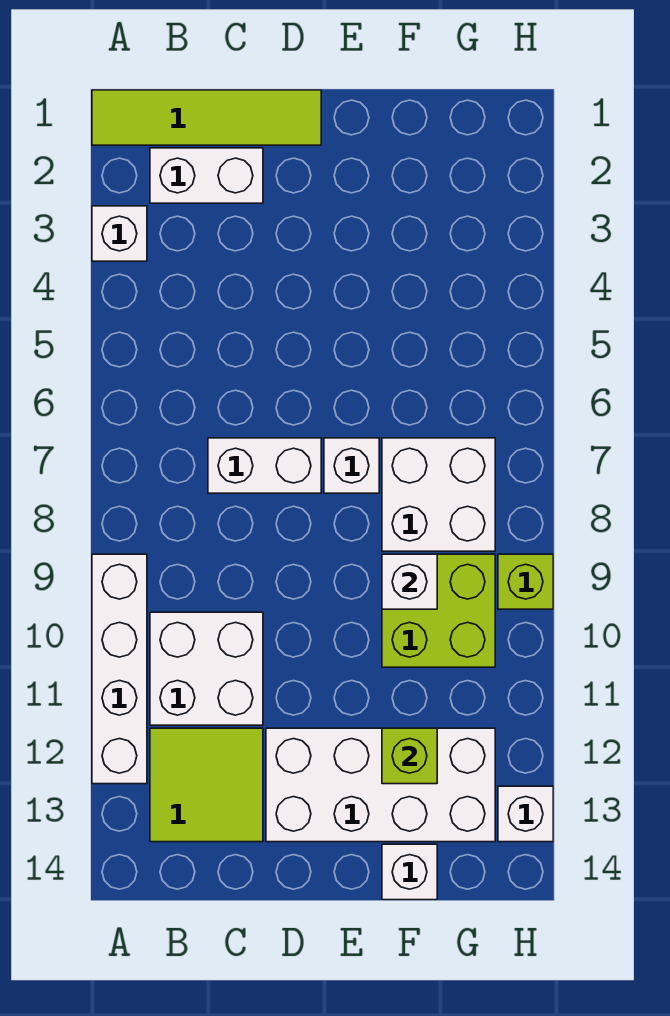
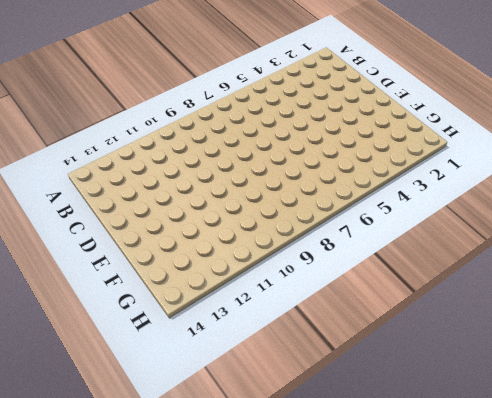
none -> lime tile A1:D1 level 1
none -> white brick A3 level 1
none -> white brick A9:A12 level 1

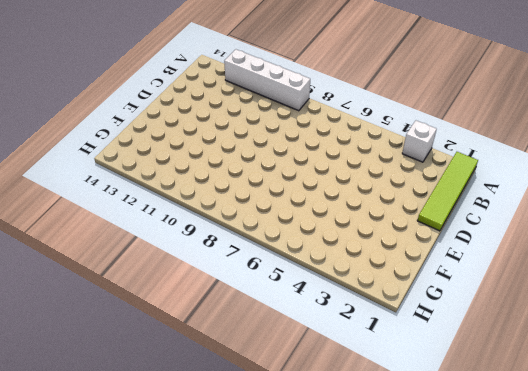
none -> white brick B2:C2 level 1
none -> white brick B10:C11 level 1
none -> lime tile B12:C13 level 1

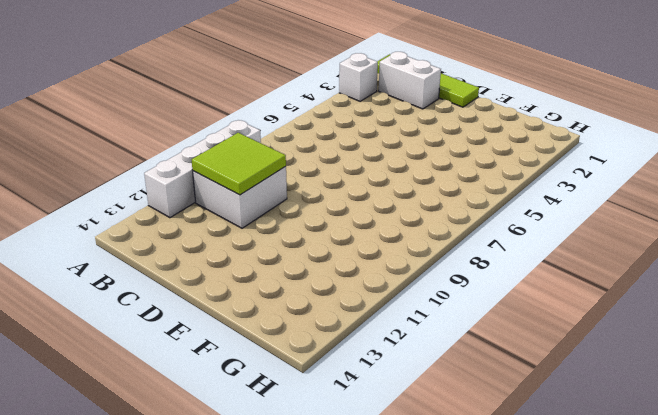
lime tile B10:C11 level 2 -> lime tile B12:C13 level 1
none -> white brick C7:D7 level 1
none -> white brick D12:G13 level 1
none -> white brick E7 level 1

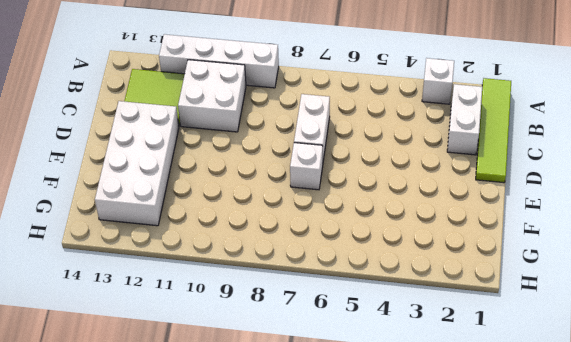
none -> white brick F7:G8 level 1
none -> lime brick F9:G10 level 1
none -> white brick F14 level 1

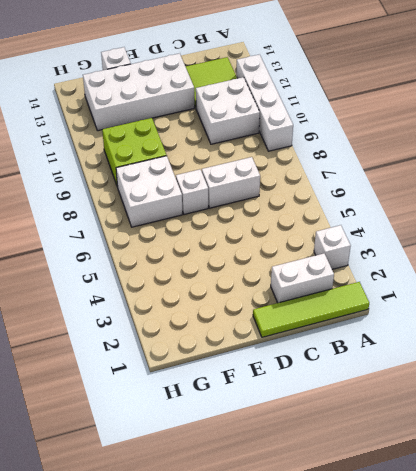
none -> lime brick H9 level 1
none -> white brick H13 level 1
none -> white brick F9 level 2

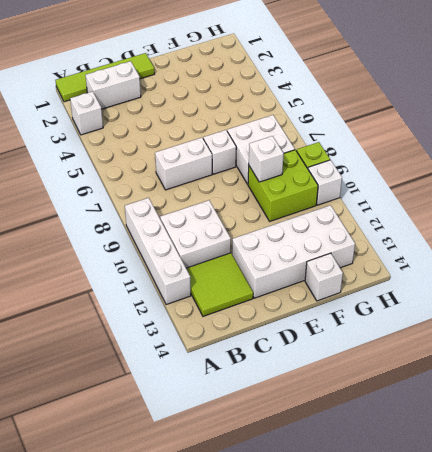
white brick H10 level 1 -> white brick H13 level 1
none -> lime brick F12 level 2

